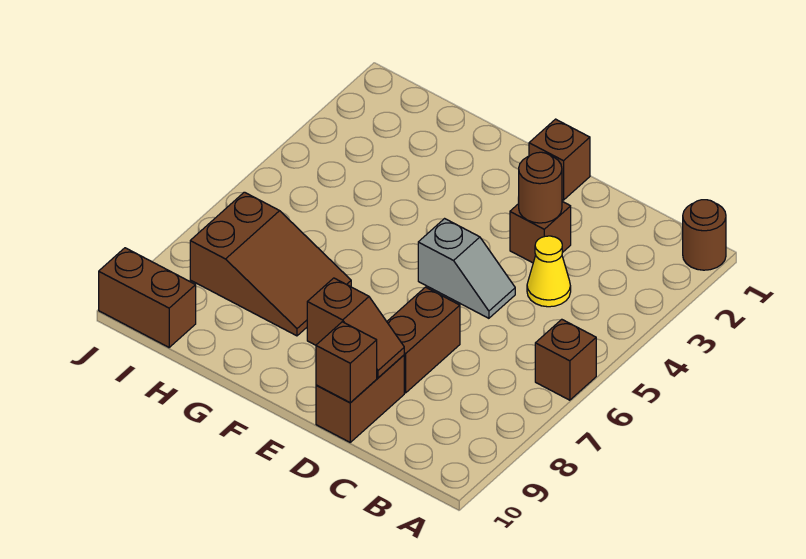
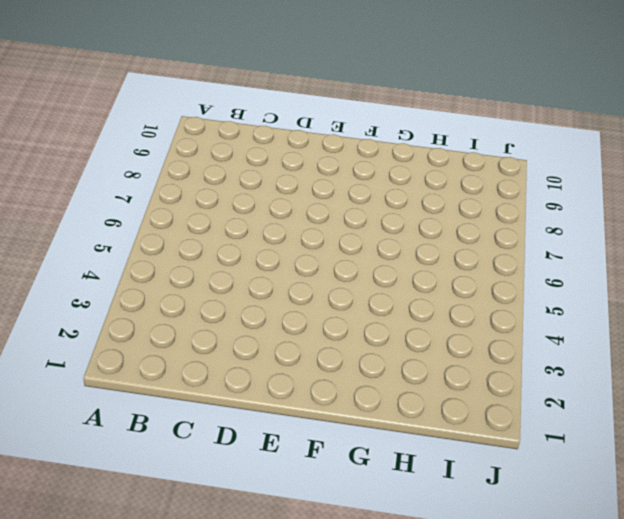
none -> brown round brick A1 level 1
none -> brown brick A6 level 1
none -> yellow cone C4 level 1

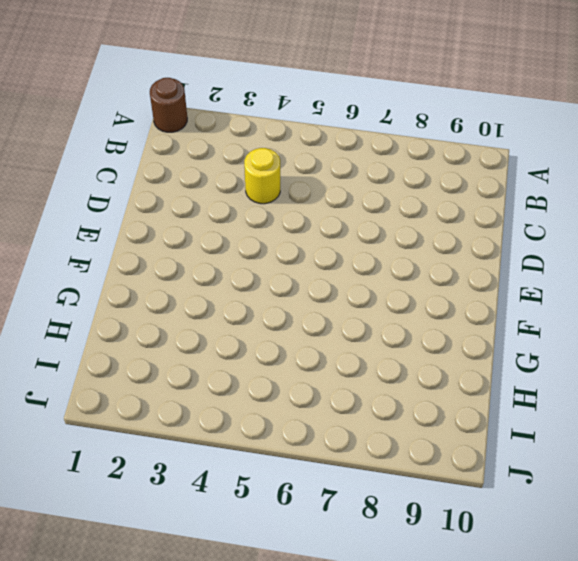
yellow round brick C4 level 1 -> yellow cone C4 level 1
none -> brown brick A6 level 1
none -> brown brick D3 level 1
none -> grey slope D5:E5 level 1 top E

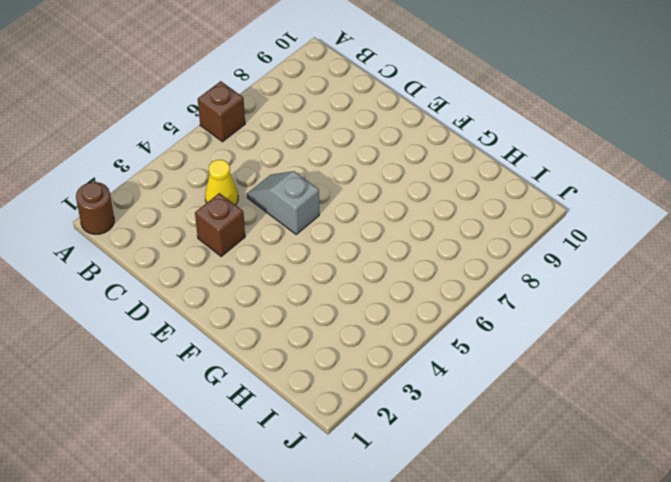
none -> brown brick D7:D8 level 1
none -> brown brick D9:D10 level 1
none -> brown brick E1 level 1

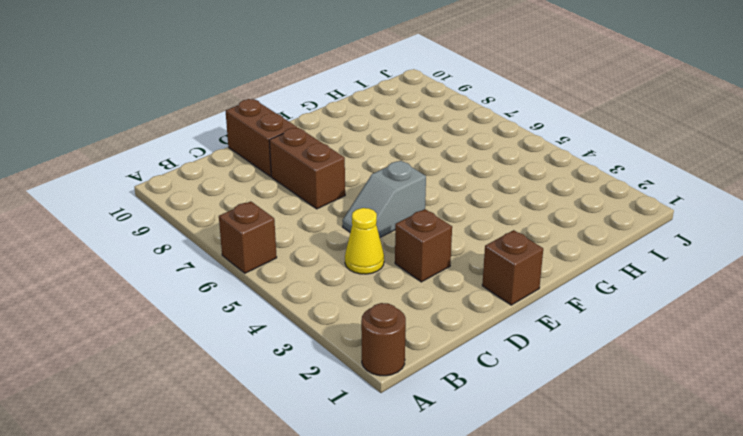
none -> brown slope G7:I8 level 1 top I
none -> brown brick I10:J10 level 1
none -> brown round brick D3 level 2

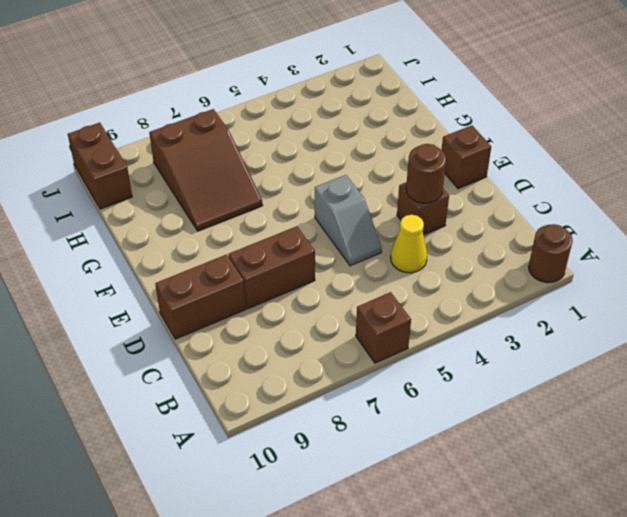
none -> brown slope D9:E9 level 2 top E
none -> brown brick D10 level 2

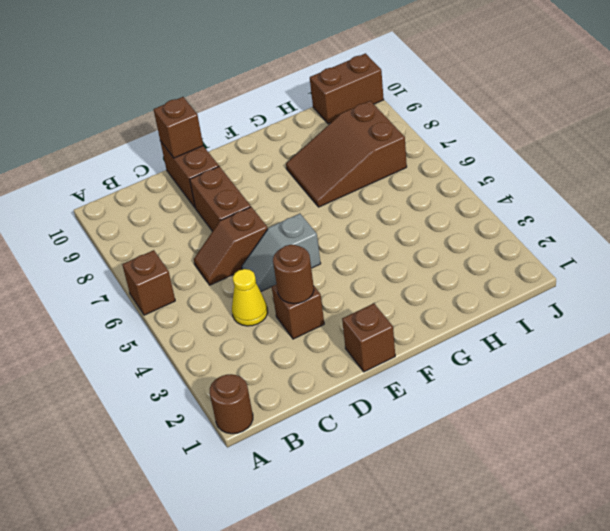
brown slope C6:D6 level 1 top D -> brown slope D9:E9 level 2 top E

